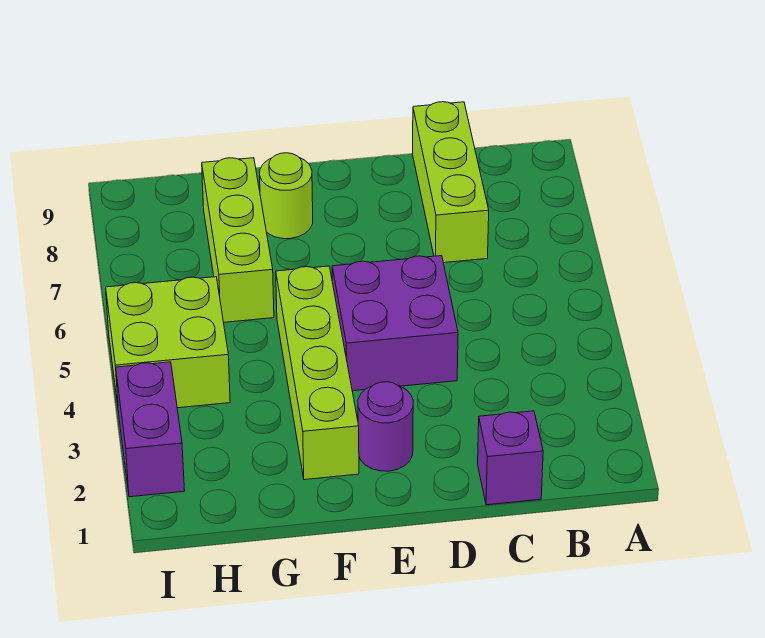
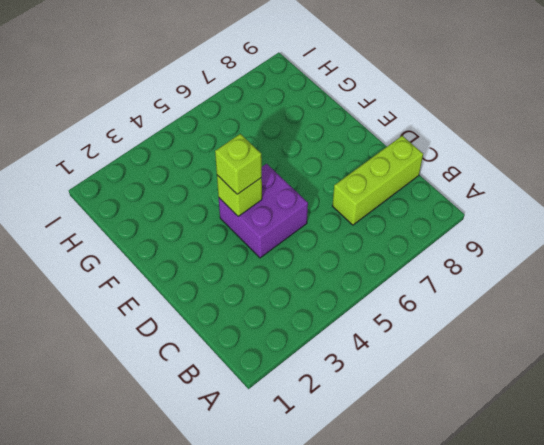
lime brick E4 level 2 -> none
lime brick E4 level 3 -> none
none -> purple brick C1 level 1
none -> purple round brick E2 level 1

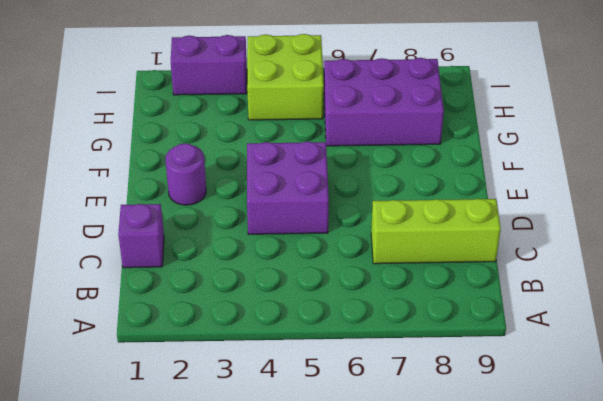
purple brick G6:H8 level 1 -> lime brick G6:G8 level 1
none -> lime brick F2:F5 level 1
none -> lime round brick F8 level 1

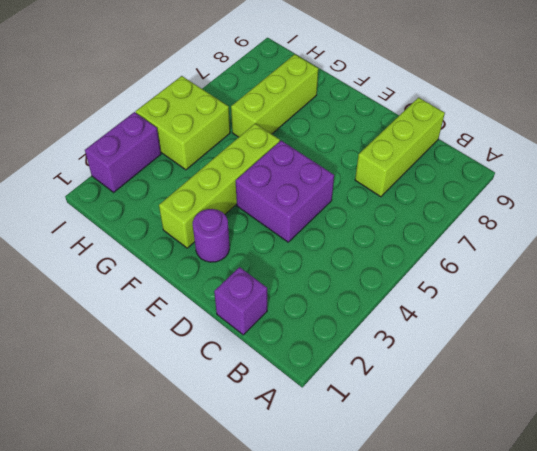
none -> lime round brick F8 level 1

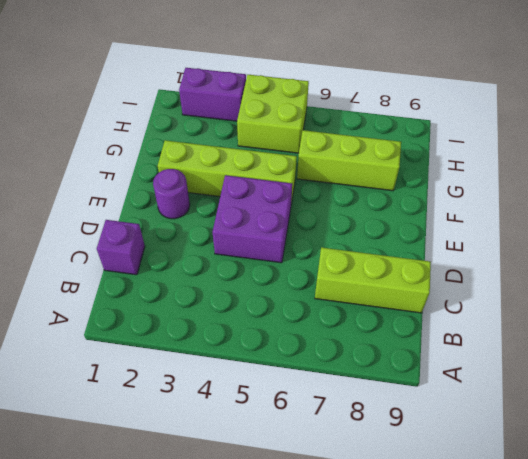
none -> lime round brick F8 level 1

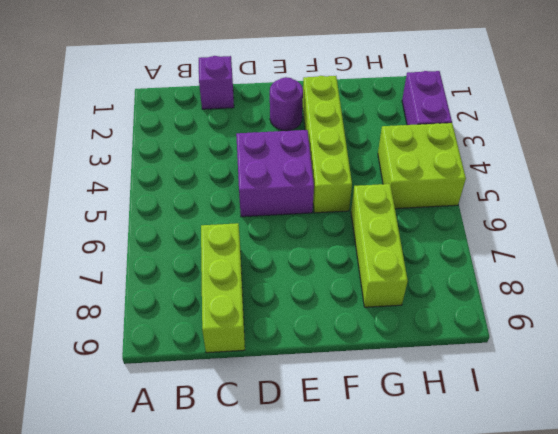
none -> lime round brick F8 level 1

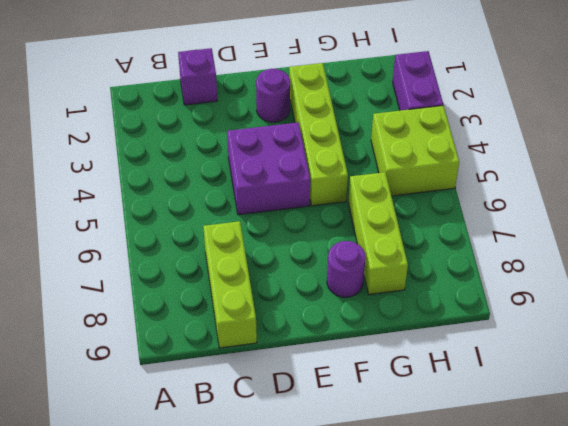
purple round brick F8 level 1 -> lime round brick F8 level 1

